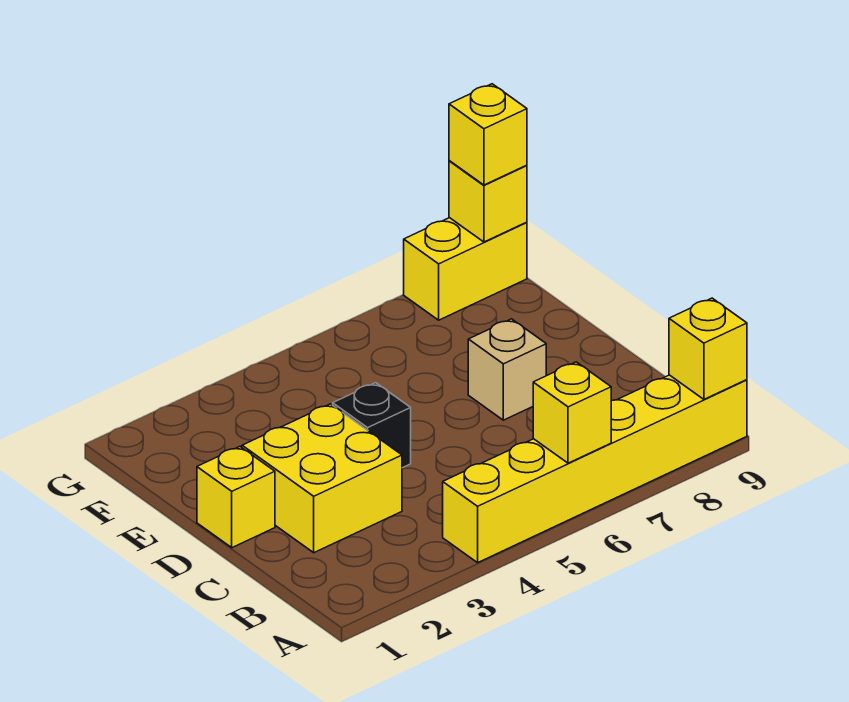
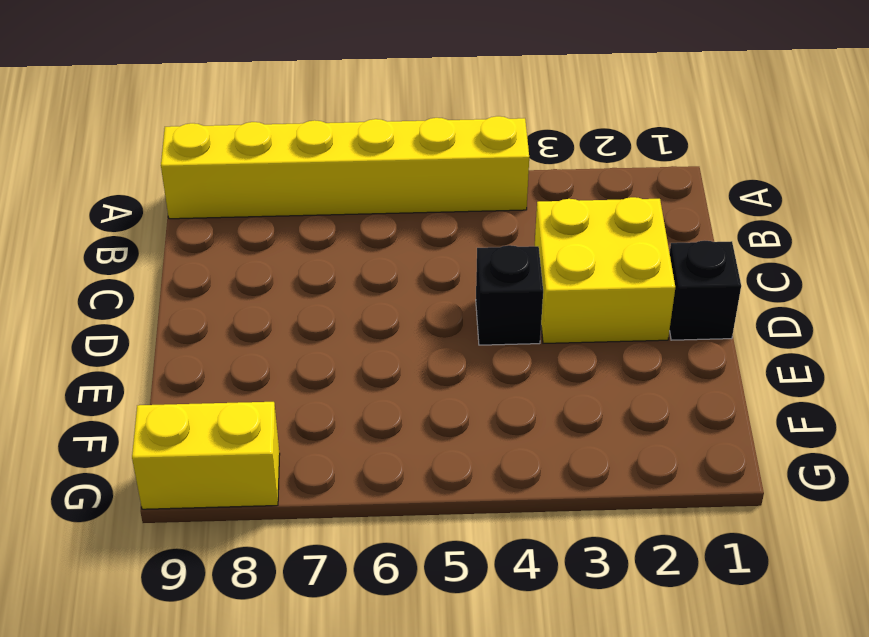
black brick D1 level 1 -> yellow brick D1 level 1
none -> tan brick D7 level 1
none -> yellow brick A6 level 2

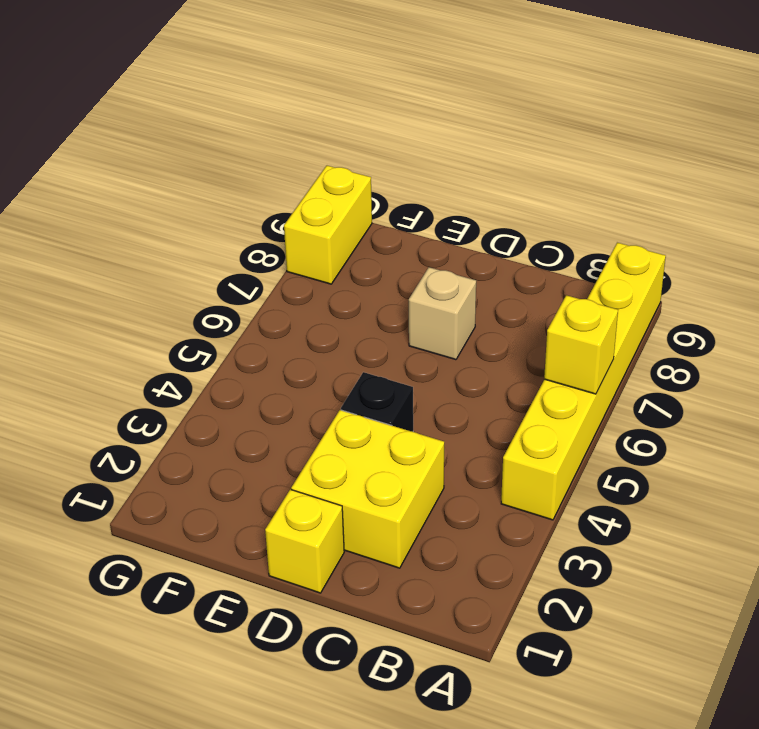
none -> yellow brick A9 level 2
none -> yellow brick G9 level 2

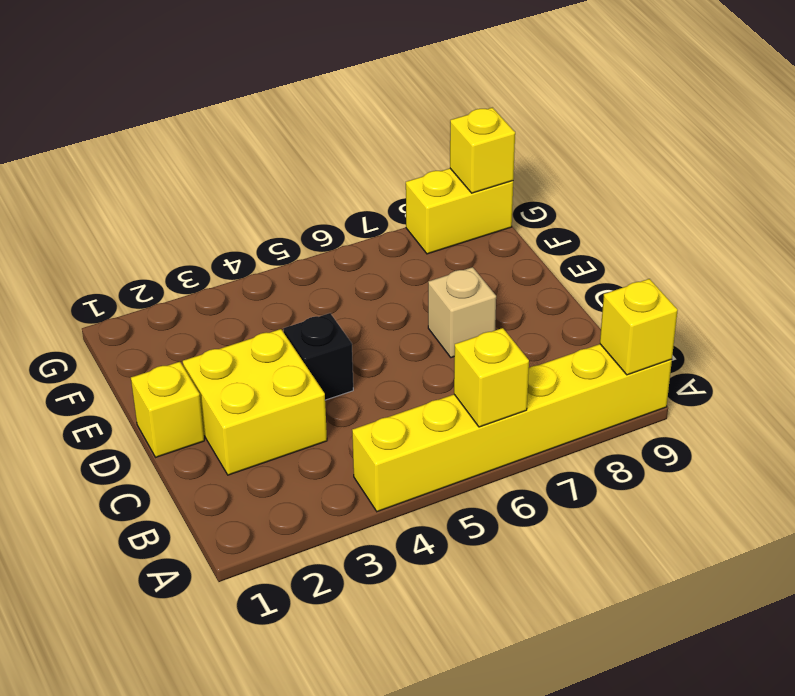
none -> yellow brick G9 level 3

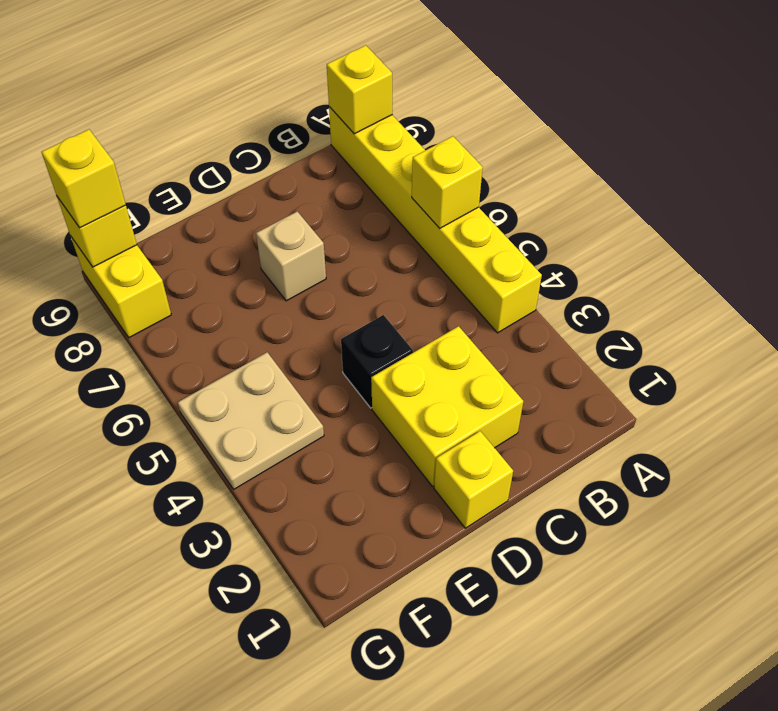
tan plate F4:G5 level 1 -> none

